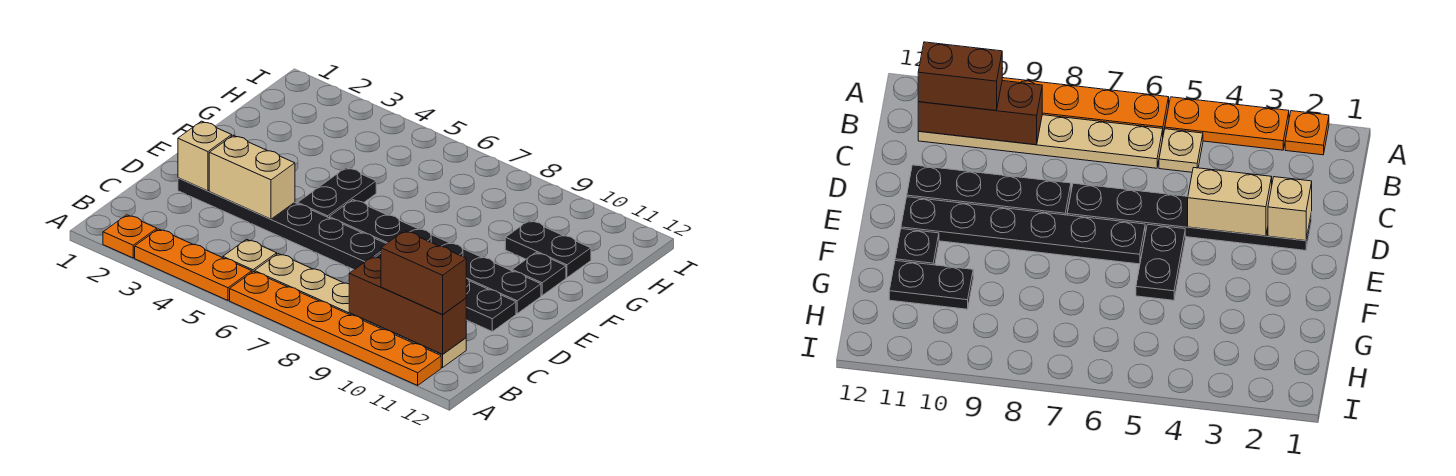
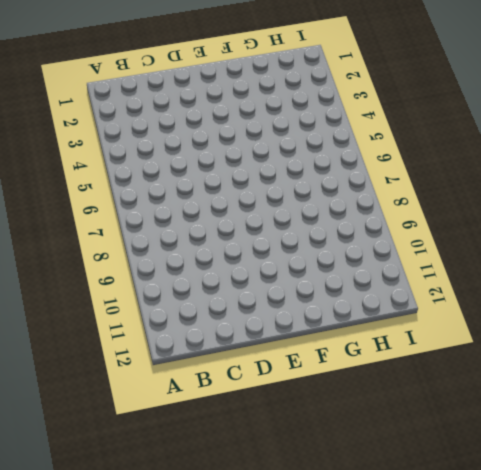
none -> orange plate A2 level 1
none -> orange plate A3:A5 level 1
none -> orange plate A6:A11 level 1

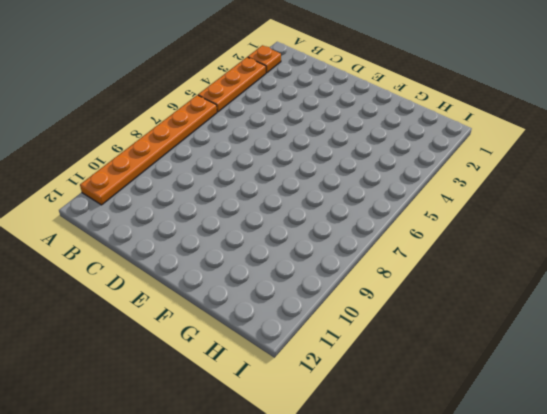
none -> tan plate B5 level 1
none -> tan plate B6:B11 level 1
none -> black plate D2:D7 level 1

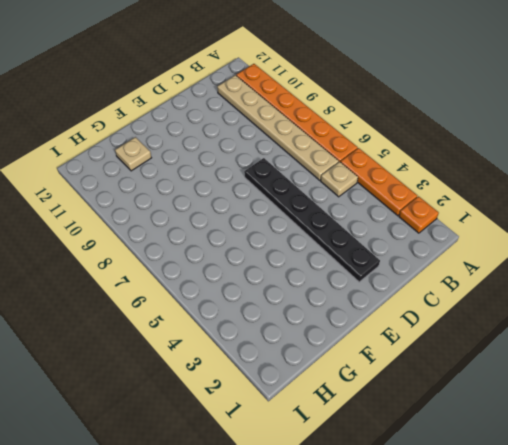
tan plate G11 level 1 -> black plate G10:G11 level 1
none -> black plate D8:D11 level 1
none -> black plate E5:F5 level 1
none -> black plate E6:E11 level 1

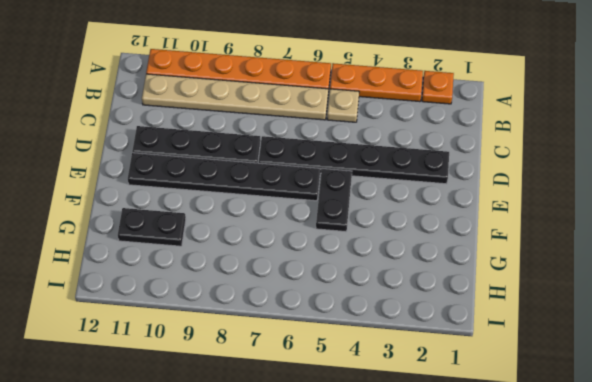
none -> black plate F11 level 1
none -> brown brick B9:B11 level 2
none -> tan brick D2 level 2

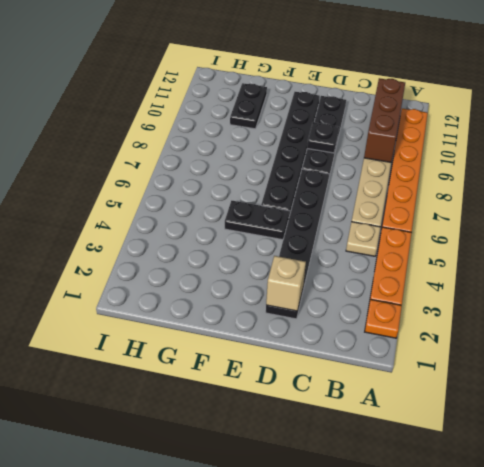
black plate D9 level 2 -> black plate F11 level 1
none -> tan brick D3:D4 level 2
none -> brown brick B10:B11 level 3

